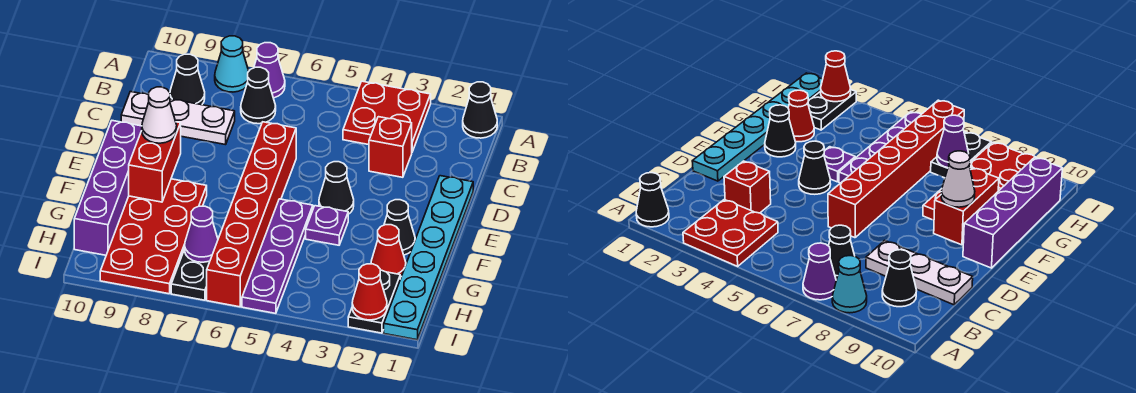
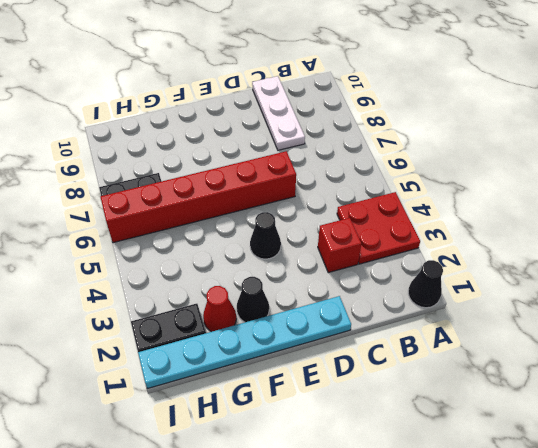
none -> purple cone A7 level 1
none -> cyan cone A8 level 1
none -> black cone B7 level 1

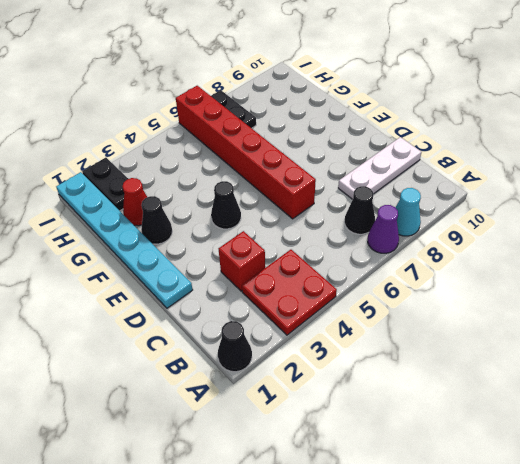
none -> black cone B9 level 1
none -> purple brick E10:H10 level 1
none -> purple plate F4 level 1

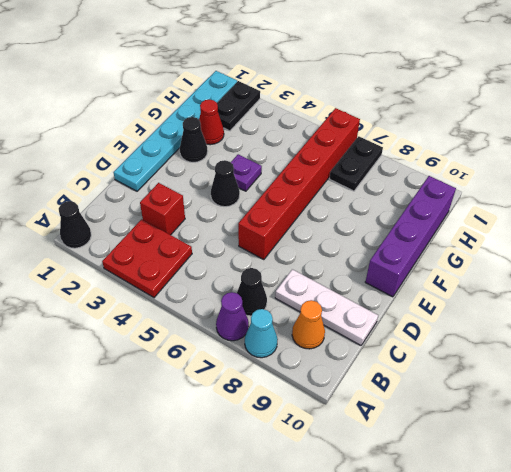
orange cone B9 level 1 -> black cone B9 level 1
none -> purple plate F5:I5 level 1
none -> red plate F8:I9 level 1
none -> red brick E9:F9 level 2

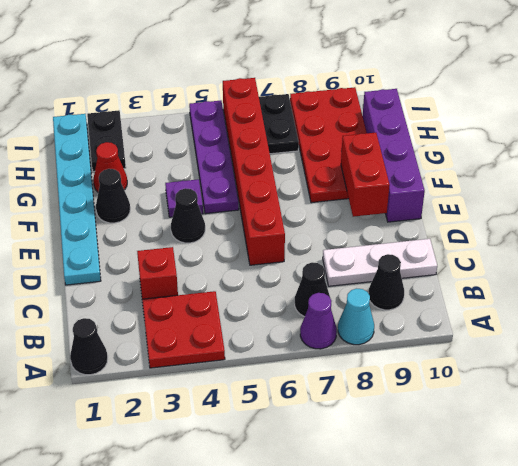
none -> purple cone H7 level 2
none -> red cone I2 level 2
none -> white cone E9 level 3

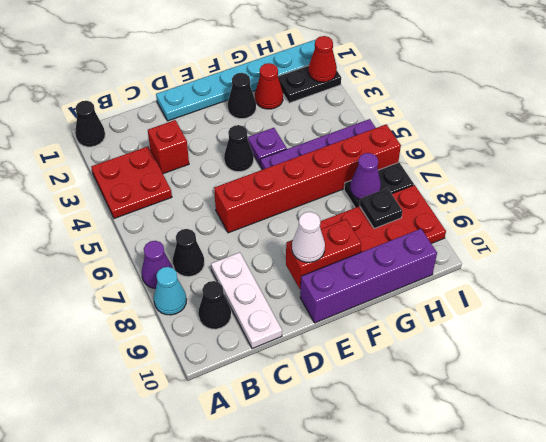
black plate H8 level 2 -> none

